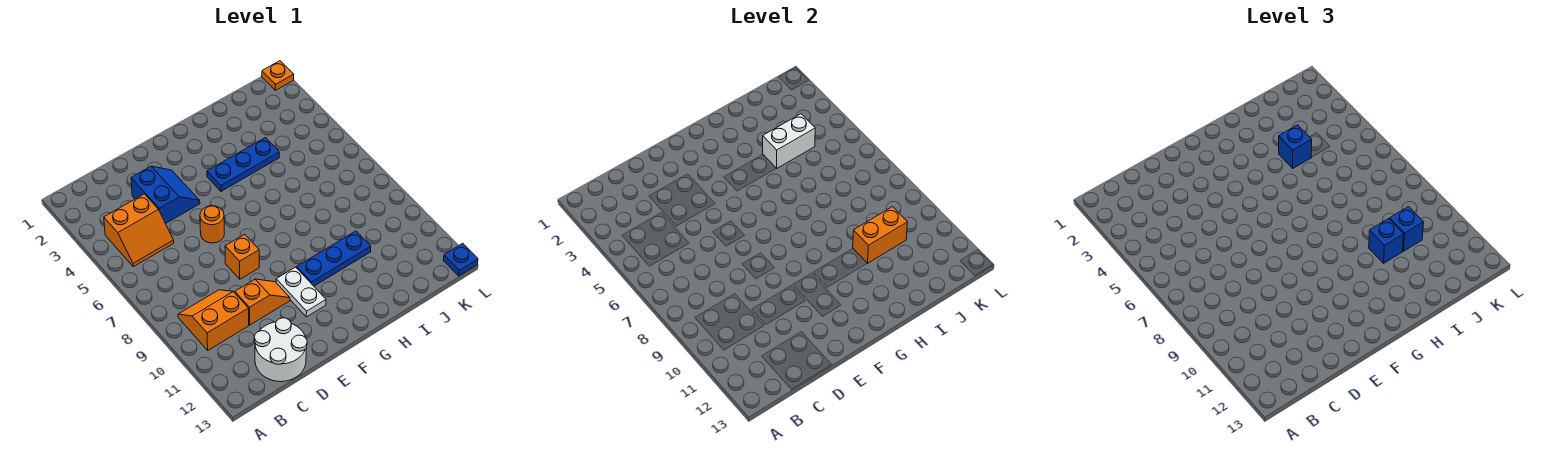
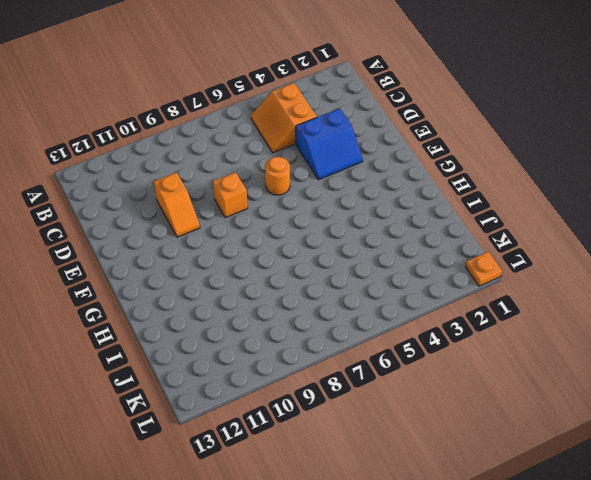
none -> orange slope B9:C10 level 1 top 10
none -> white round brick C12:D13 level 1
none -> white plate F10:F11 level 1

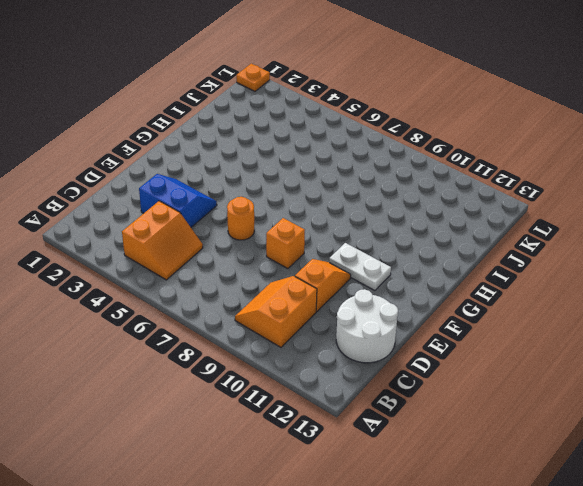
none -> blue plate G4:I4 level 1
none -> blue plate G10:I10 level 1
none -> blue plate L13 level 1

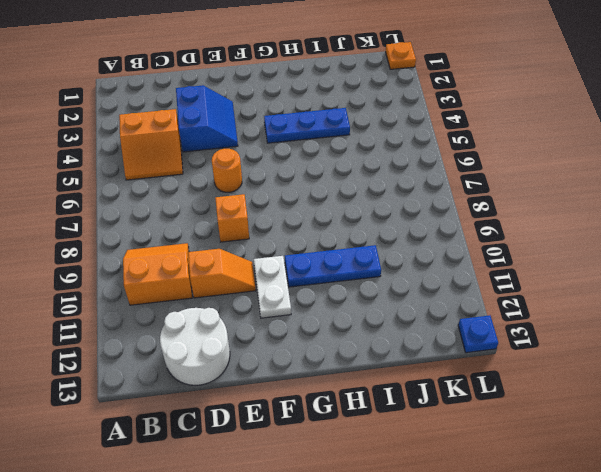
none -> white brick I4:J4 level 2
none -> orange brick I10:J10 level 2
none -> blue brick I4 level 3

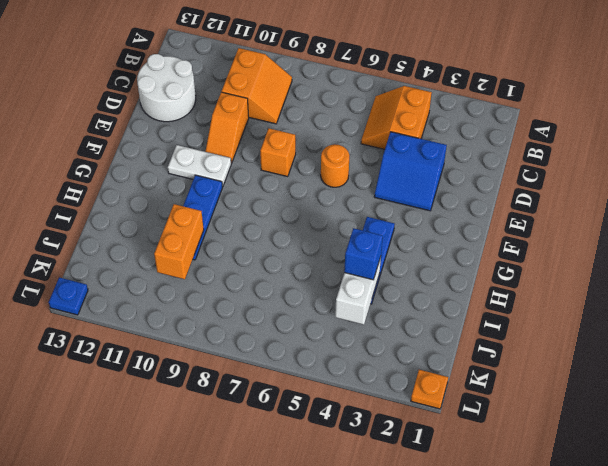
none -> blue brick I10 level 3
none -> blue brick J10 level 3

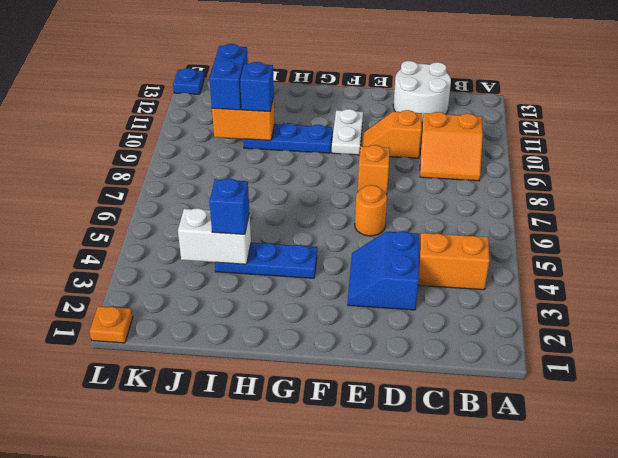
blue brick J10:J11 level 3 -> blue brick J10 level 3

